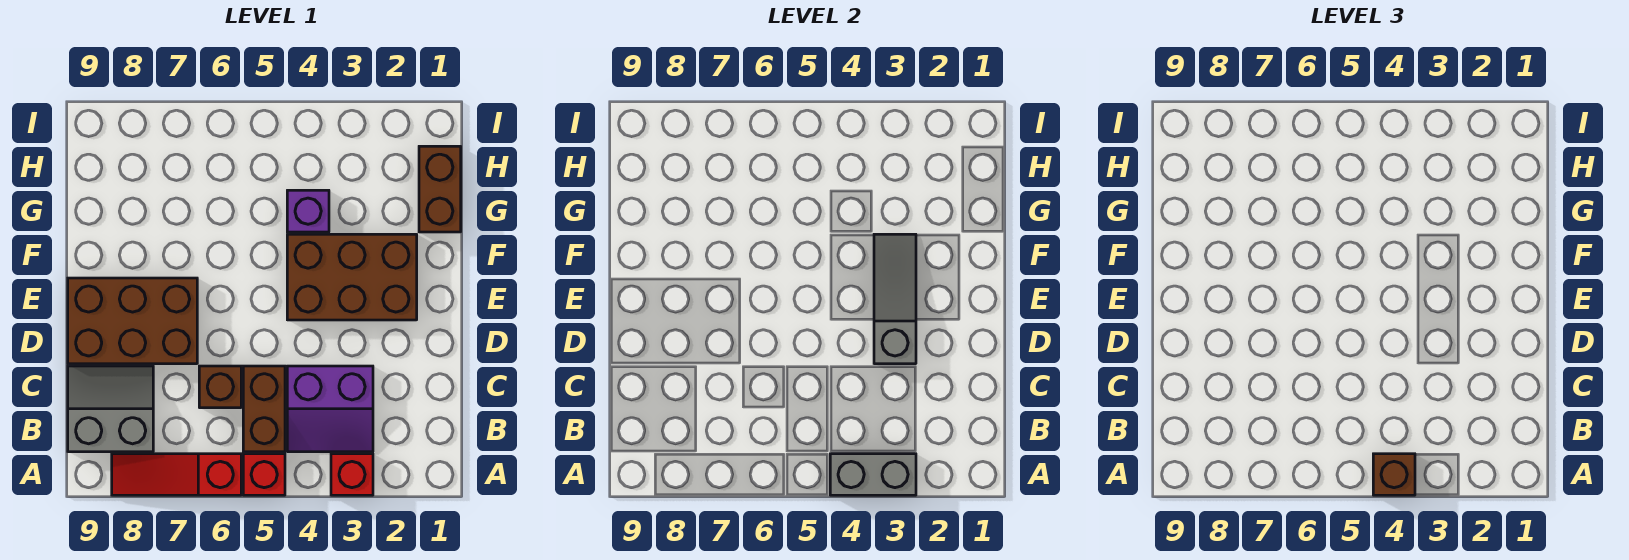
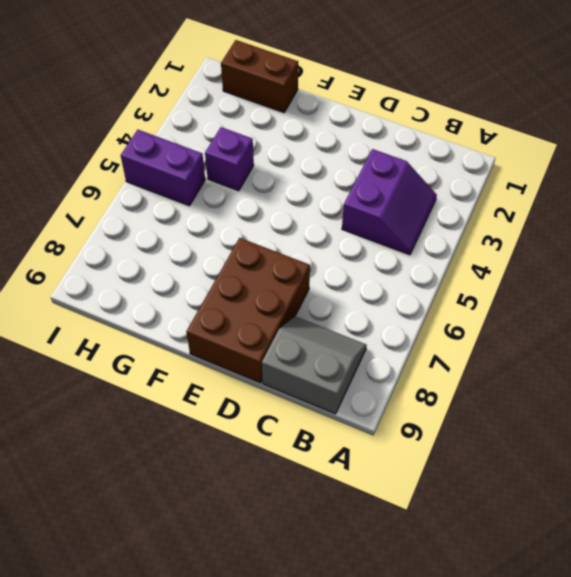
grey slope B8:C9 level 1 top 9 -> grey slope B8:C9 level 1 top B
purple brick H5:I5 level 1 -> none
none -> red brick A3 level 1
none -> red brick A5 level 1
none -> red slope A6:A8 level 1 top 6

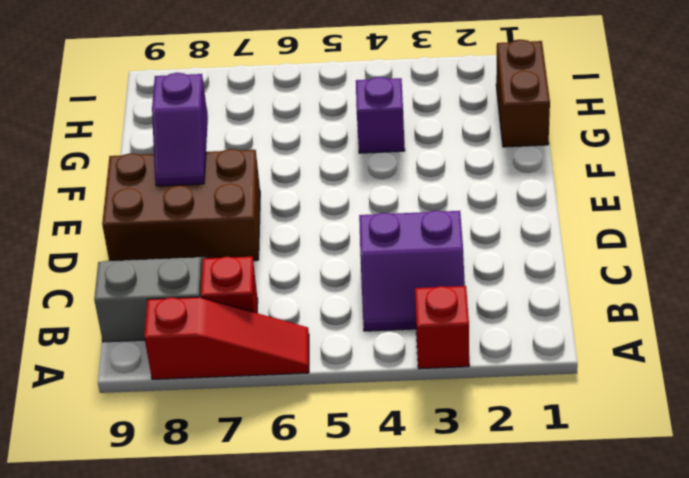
red slope A6:A8 level 1 top 8 -> red slope A6:A8 level 1 top 6
red brick B7 level 1 -> red brick A5 level 1
purple slope E8:F8 level 2 top F -> none
none -> brown brick B5:C5 level 1
none -> brown brick C6 level 1
none -> brown brick E2:F4 level 1

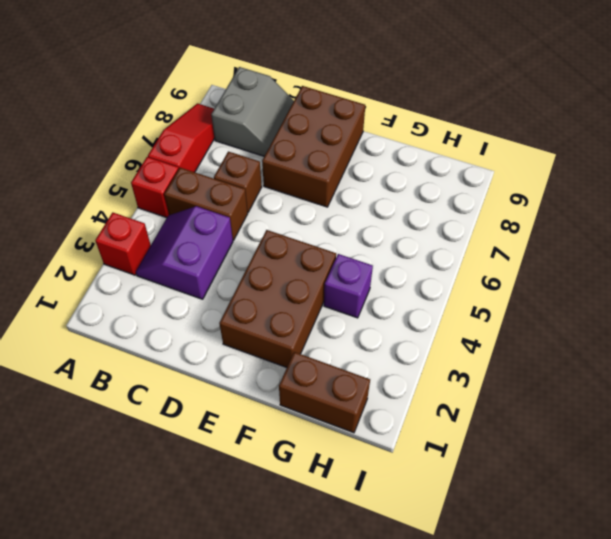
none -> grey brick A3:A4 level 2
none -> grey slope D3:F3 level 2 top D
none -> brown brick A4 level 3

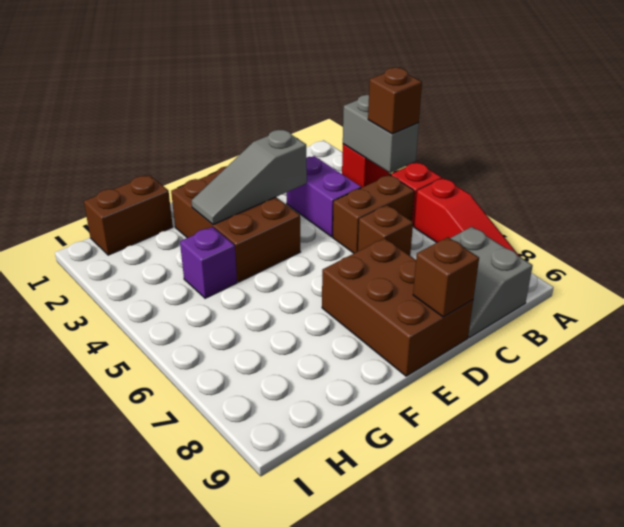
brown brick D9 level 2 -> none

